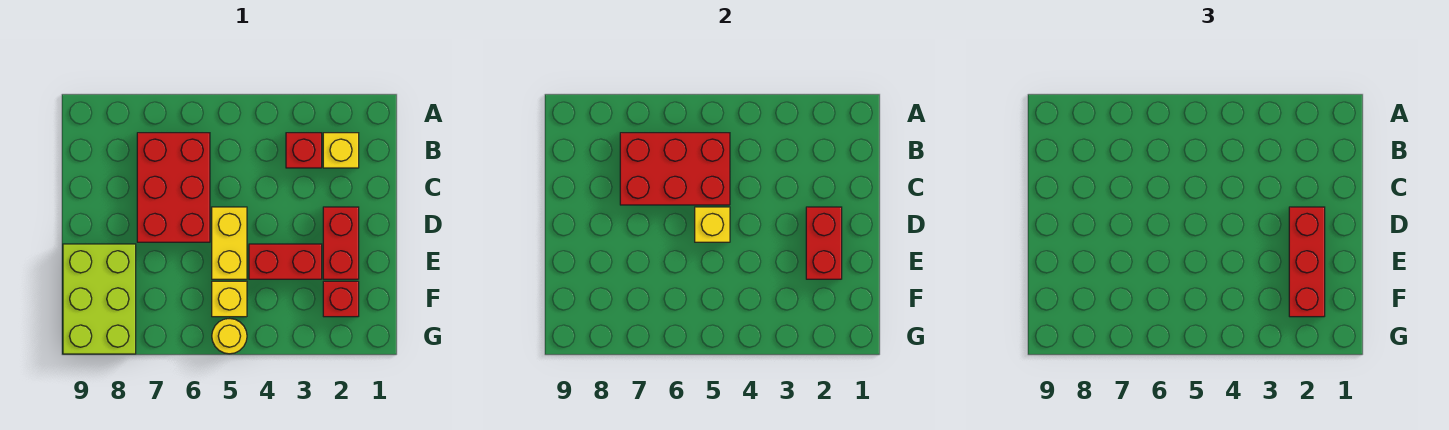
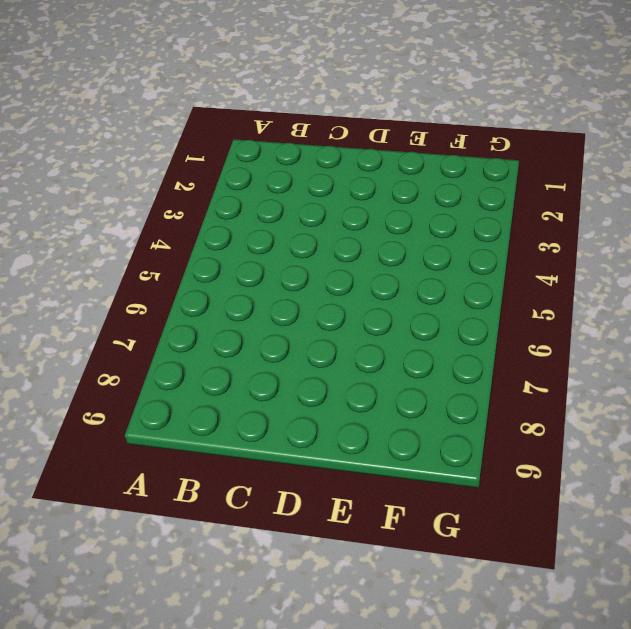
none -> yellow brick B2 level 1
none -> red brick B3 level 1
none -> red brick B6:D7 level 1

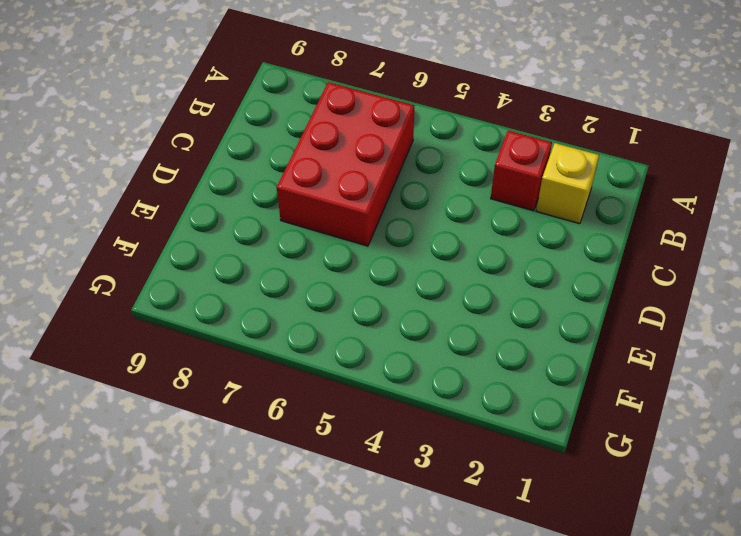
none -> red brick D2:E2 level 1
none -> yellow brick D5:E5 level 1
none -> red brick E3:E4 level 1

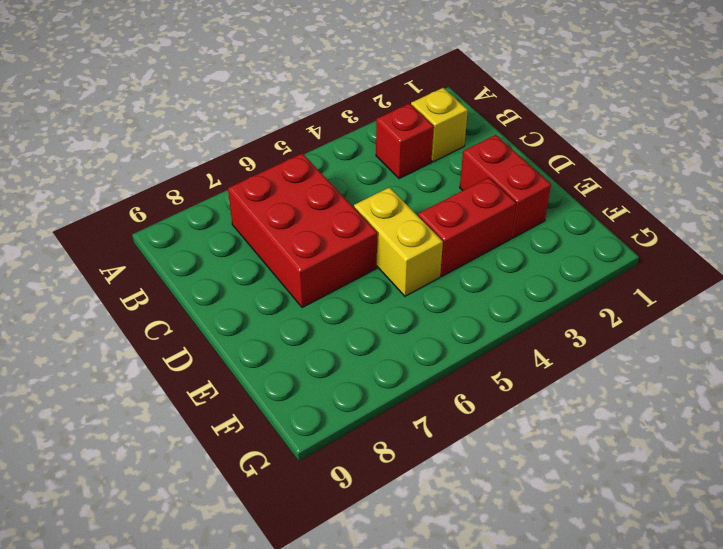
none -> lime brick E8:G9 level 1
none -> red brick F2 level 1
none -> yellow brick F5 level 1

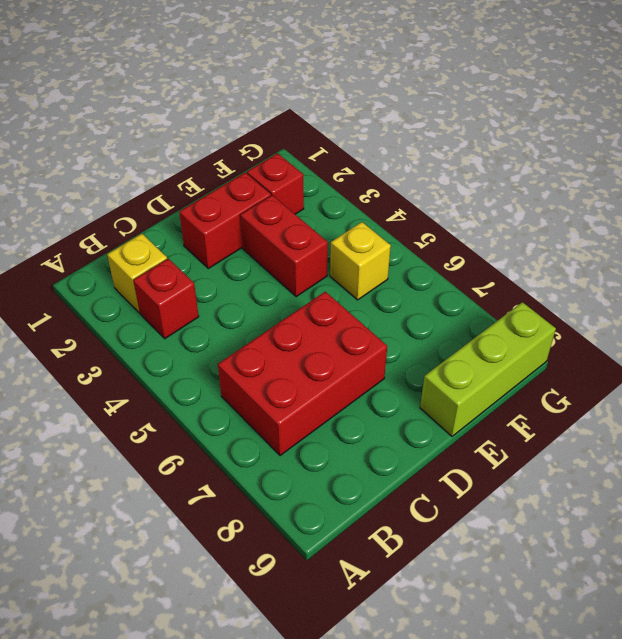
lime brick E9:G9 level 1 -> lime brick E8:G9 level 1
none -> yellow brick D5:E5 level 1
none -> yellow round brick G5 level 1
none -> red brick B5:C7 level 2

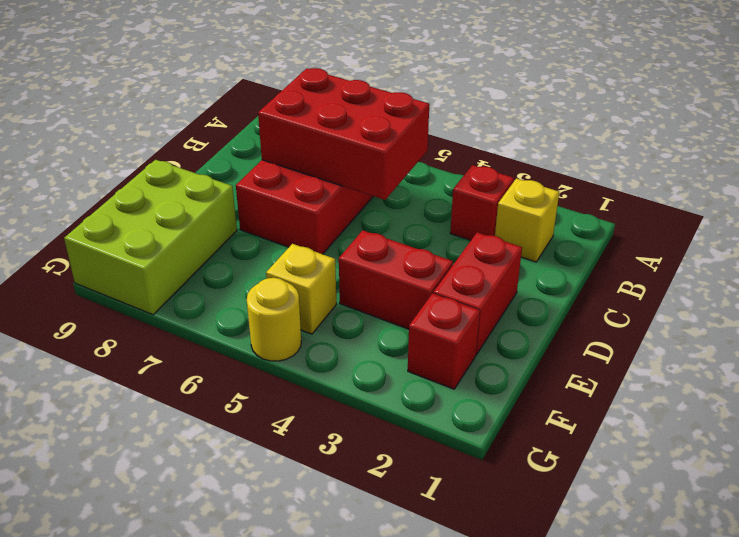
none -> yellow brick D5:E5 level 1
none -> red brick D2:E2 level 2
none -> yellow brick D5 level 2

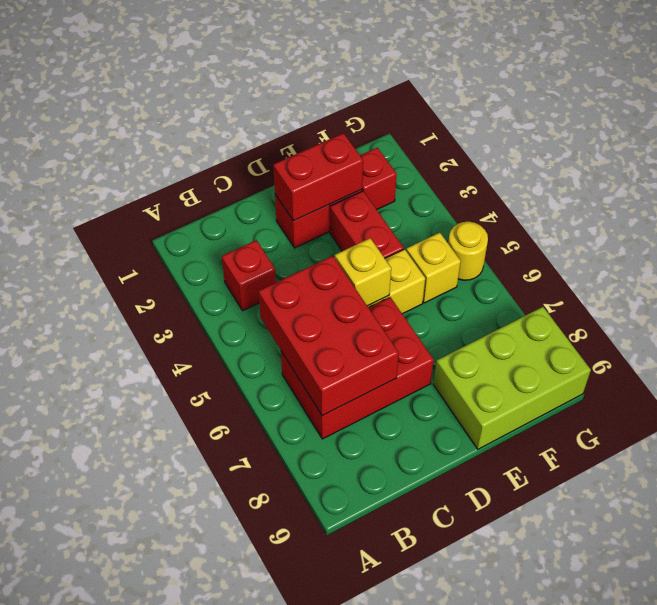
none -> yellow brick B2 level 1
none -> red brick D2:F2 level 3

